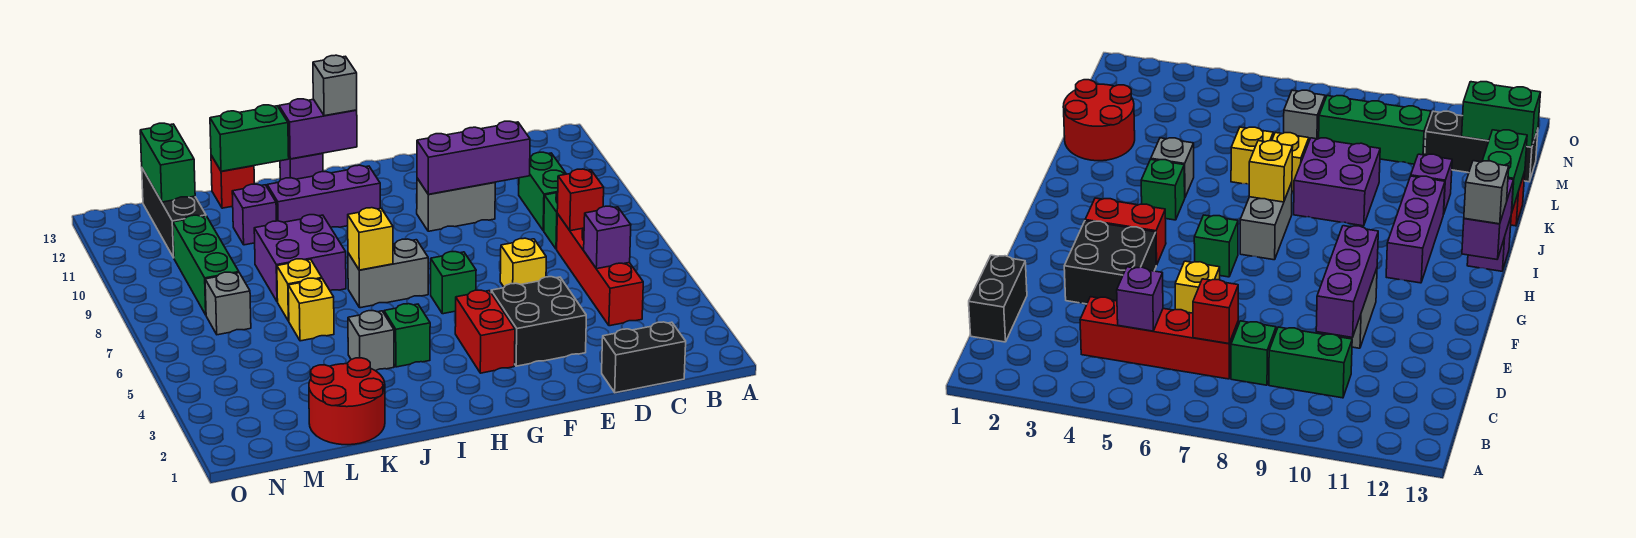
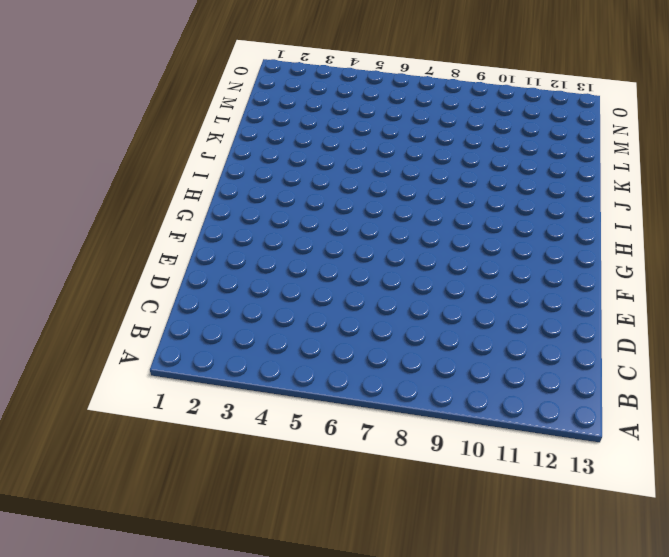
none -> black brick C1:D1 level 1
none -> red brick C4:C7 level 1
none -> green brick C8 level 1
none -> green brick C9:C10 level 1

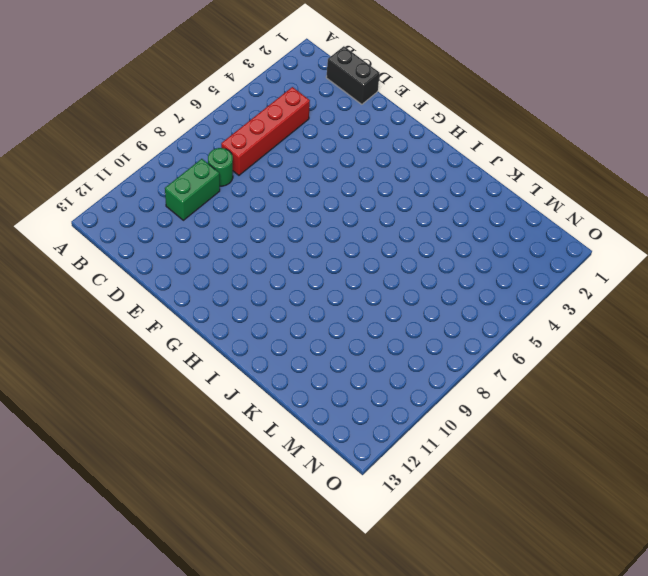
green round brick C8 level 1 -> green brick C8 level 1
none -> black brick E3:F4 level 1
none -> yellow brick E6 level 1
none -> grey brick E10:F10 level 1
none -> red brick G3:G4 level 1

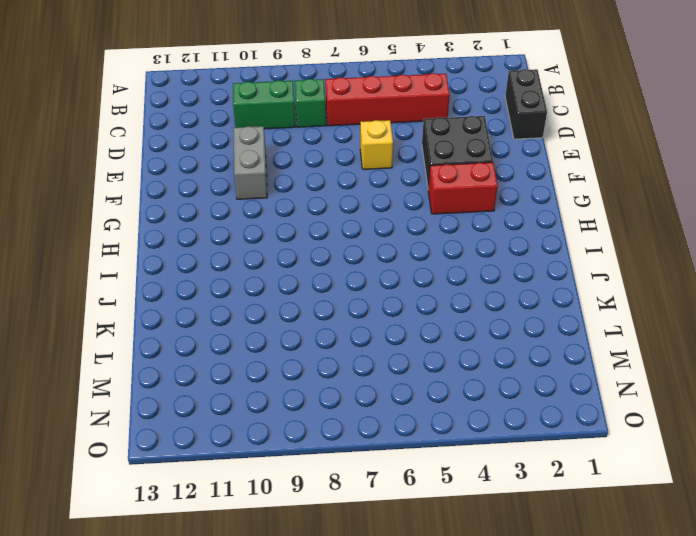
none -> green brick G6 level 1
none -> grey brick H7:I7 level 1
none -> purple brick H11:J11 level 1
none -> green brick I4 level 1

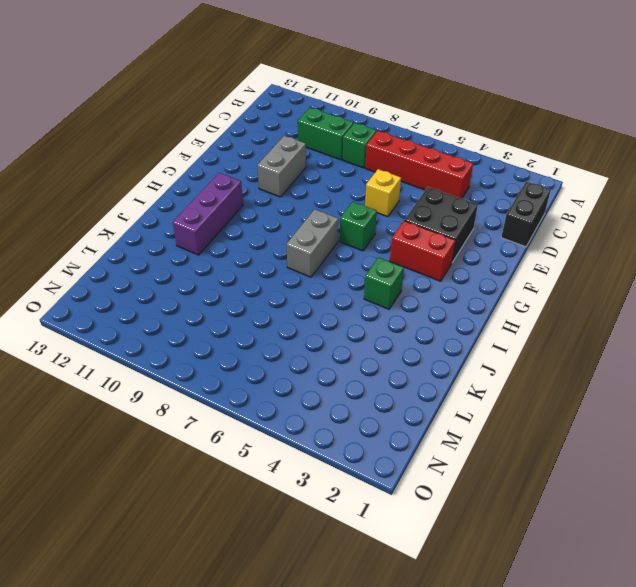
none -> purple brick I13 level 1
none -> grey brick J4 level 1
none -> purple brick J8:K9 level 1
none -> red round brick K1:L2 level 1

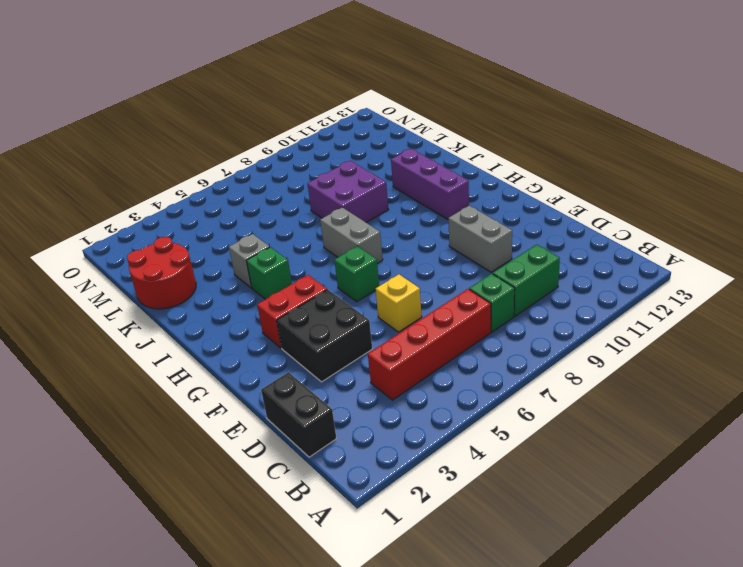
none -> purple brick I13 level 1
none -> yellow brick K6 level 1
none -> yellow brick K7 level 1
none -> purple brick K11 level 1

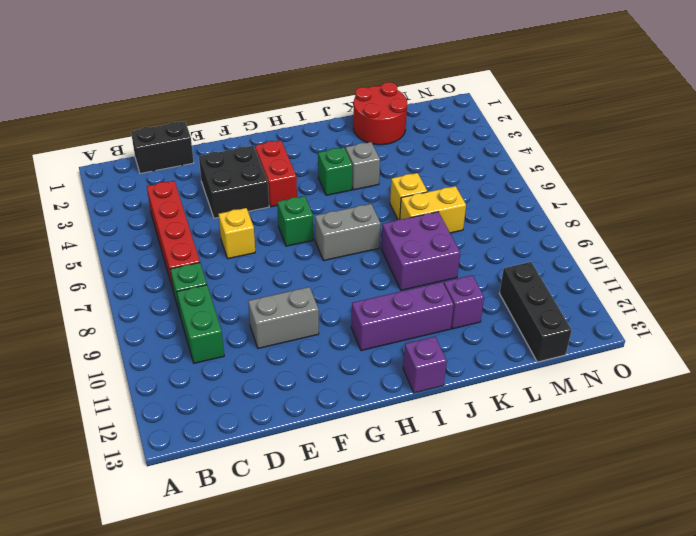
yellow brick K7:L7 level 1 -> yellow brick K7 level 1
none -> red brick K13 level 1
none -> grey brick M7 level 1
none -> green brick M8:M10 level 1
none -> purple brick C5 level 2

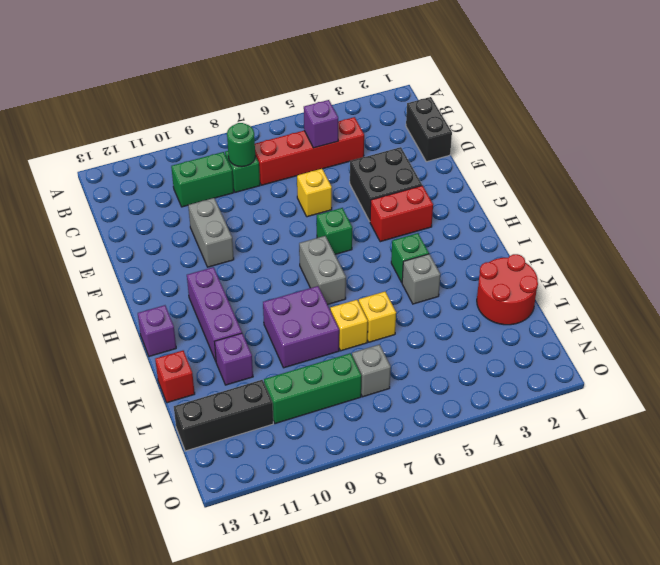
green round brick C8 level 2 -> none
none -> red brick C7 level 2
none -> purple brick D10:F10 level 2
none -> purple brick H13:I13 level 2
none -> yellow brick I7 level 2

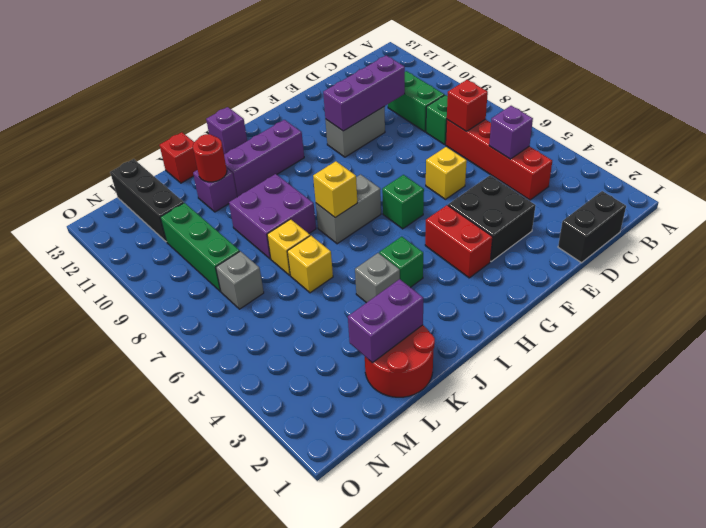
purple brick K2:L2 level 2 -> purple brick H13:I13 level 2
red round brick K11 level 2 -> none
none -> green brick J13:K13 level 2
none -> green brick M12:M13 level 2
none -> grey brick H13 level 3

